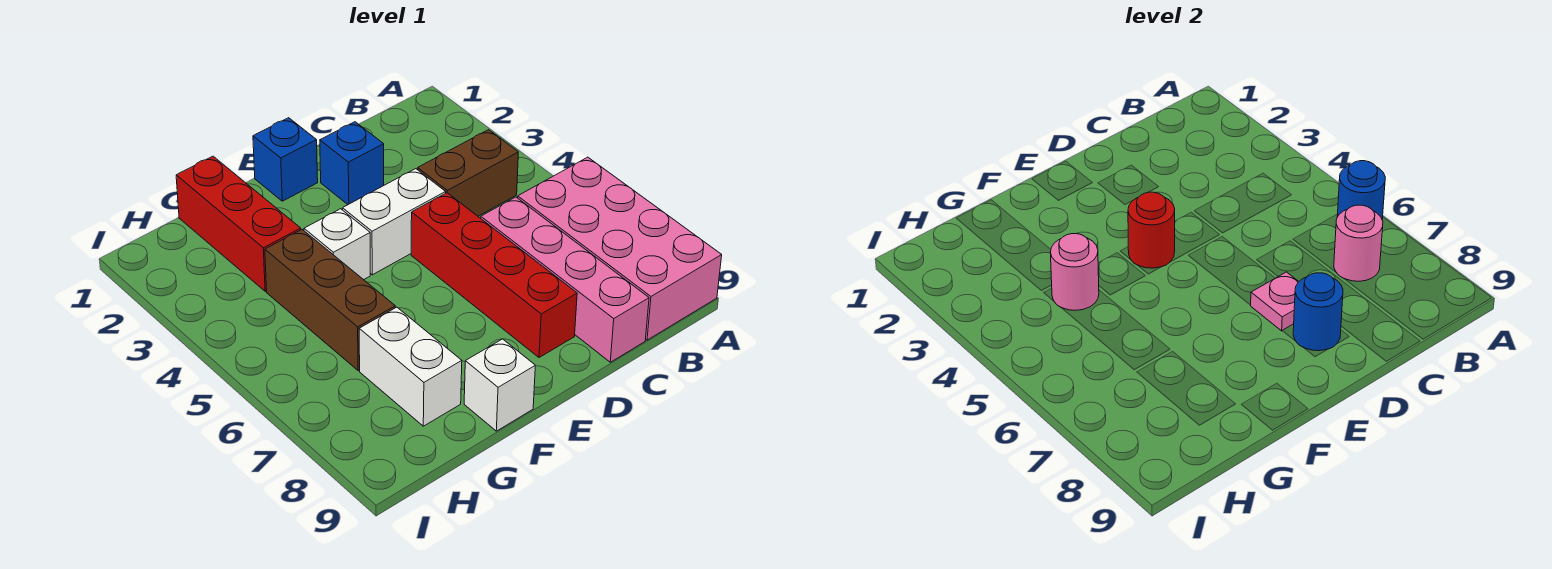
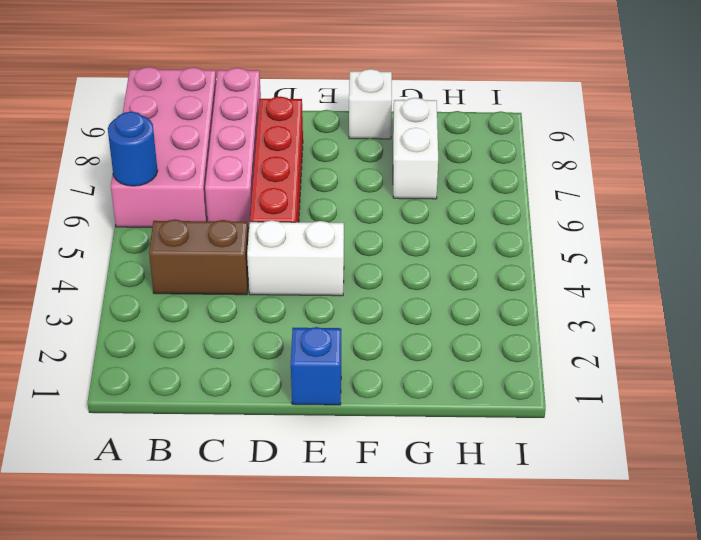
none -> blue brick D2 level 1
none -> white brick F4 level 1
none -> red brick G1:G3 level 1

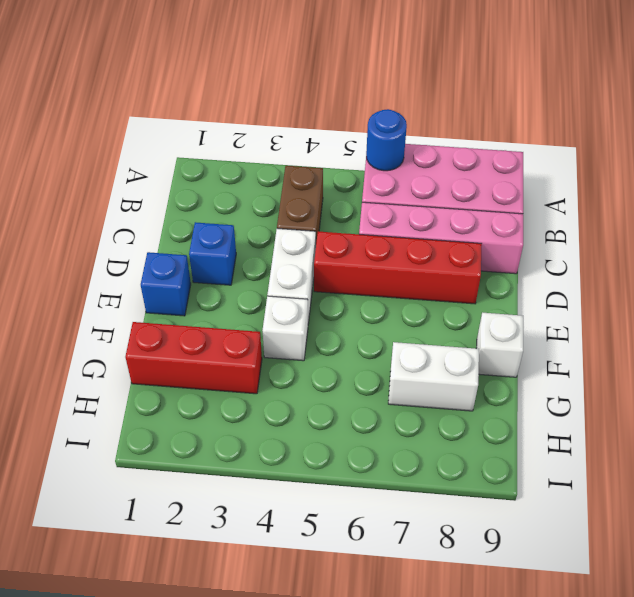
none -> brown brick G4:G6 level 1
none -> pink round brick B7 level 2
none -> pink plate D7 level 2

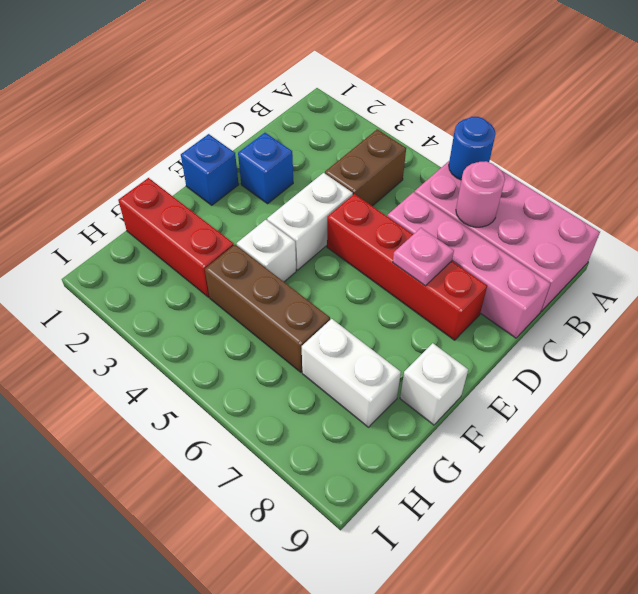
none -> blue round brick D8 level 2
none -> red round brick E4 level 2
none -> pink round brick G4 level 2

